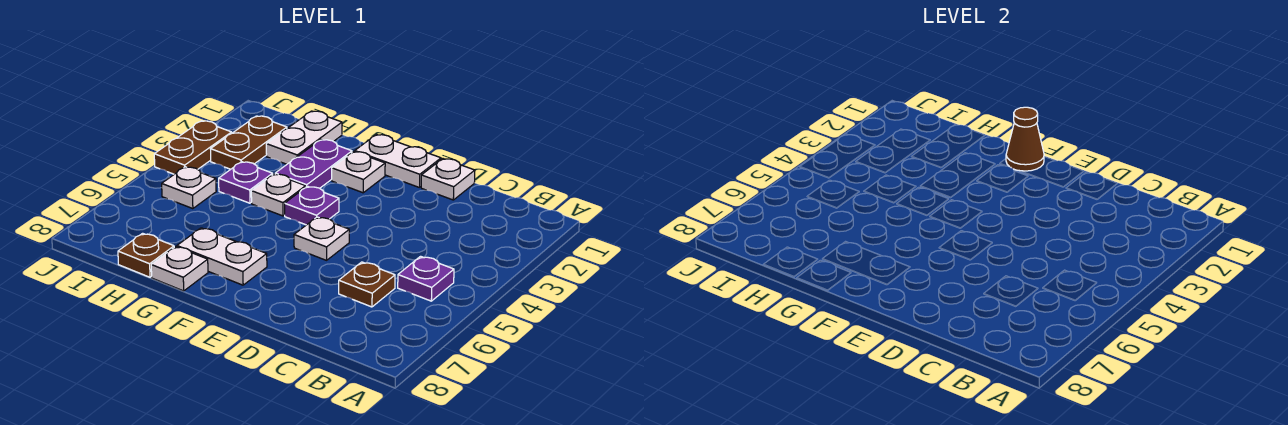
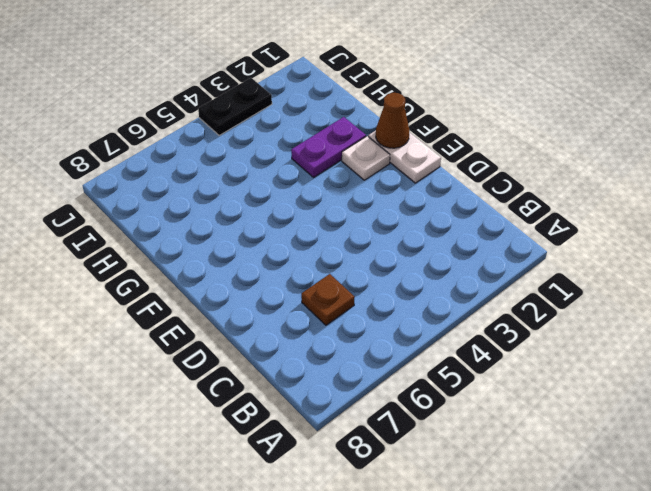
black plate J3:J4 level 1 -> brown plate J3:J4 level 1
none -> purple plate B5 level 1
none -> white plate D1 level 1
none -> white plate E5 level 1

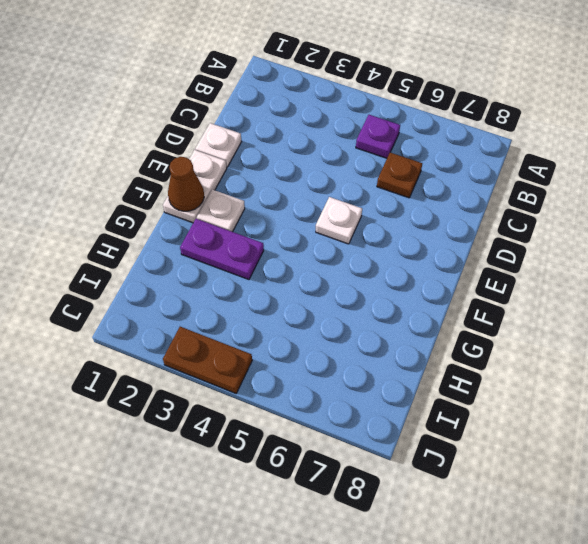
none -> purple plate F4 level 1
none -> white plate F7:G7 level 1
none -> white plate G4 level 1

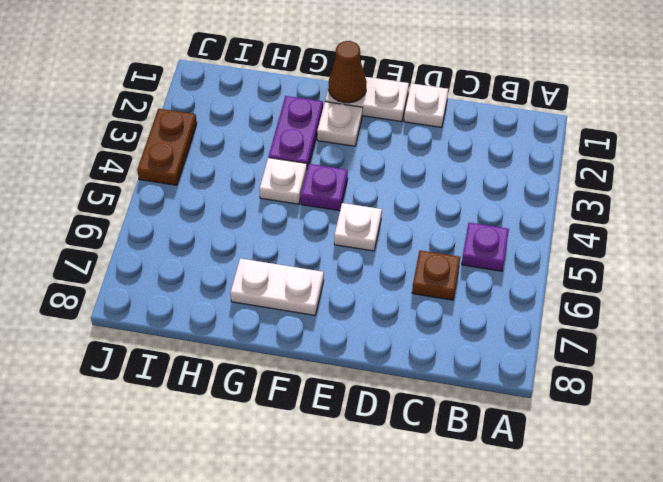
none -> white plate G8 level 1
none -> white plate H1:H2 level 1
none -> purple plate H4 level 1

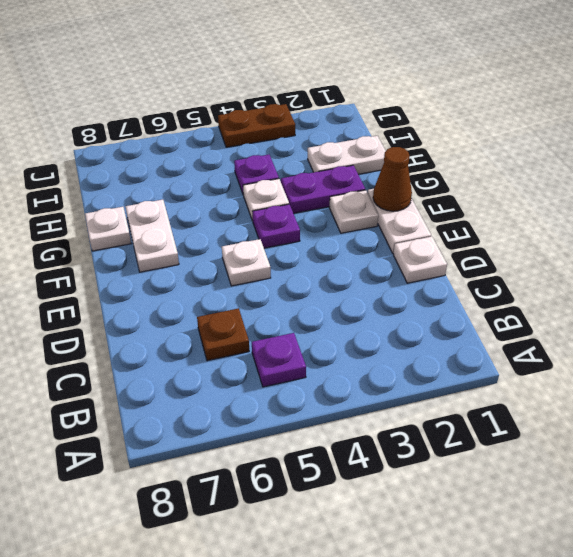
none -> brown plate H8 level 1
none -> brown plate I2:I3 level 1
none -> white plate I5 level 1

